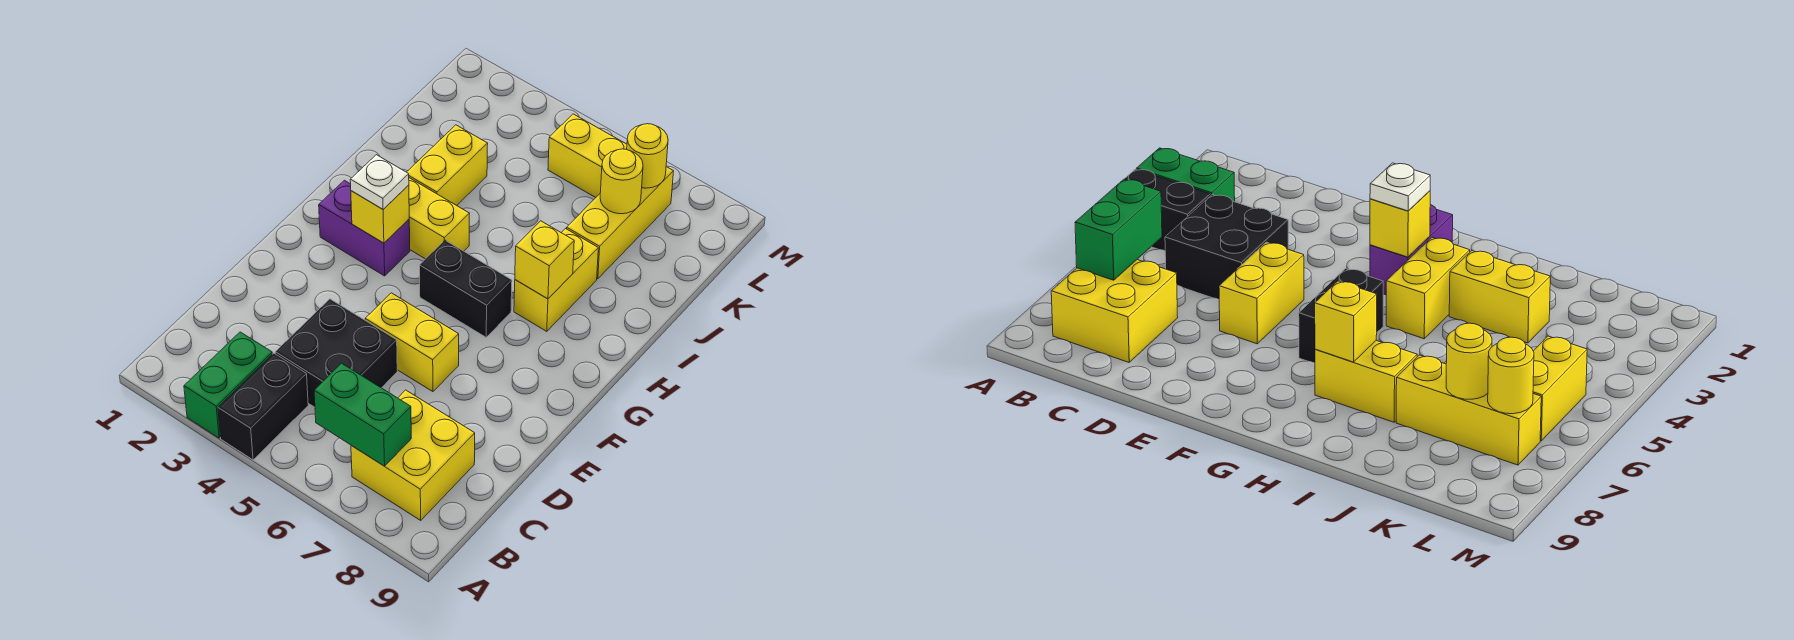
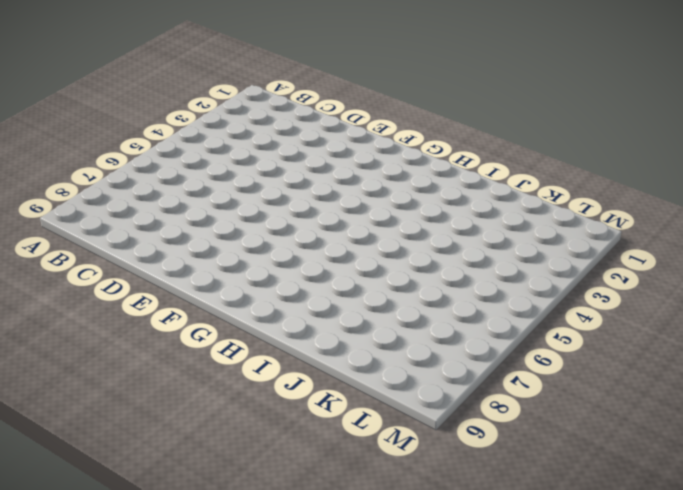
none -> green brick A3:B3 level 1
none -> black brick A4:B4 level 1
none -> yellow brick B7:C8 level 1

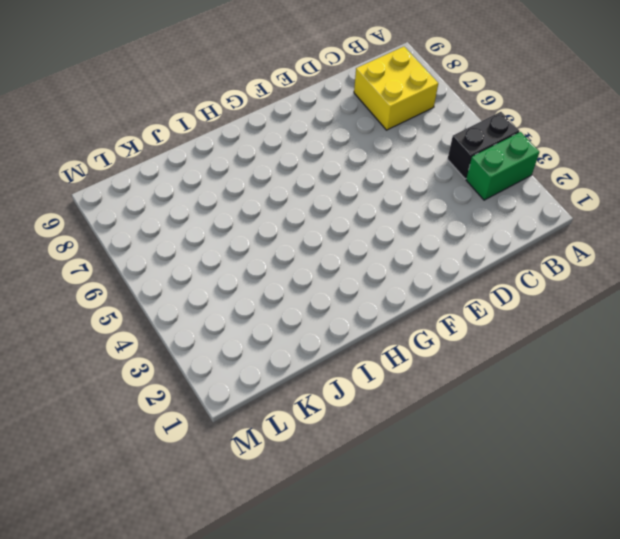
none -> black brick C4:D5 level 1
none -> yellow brick E5:E6 level 1
none -> purple brick G2:G3 level 1

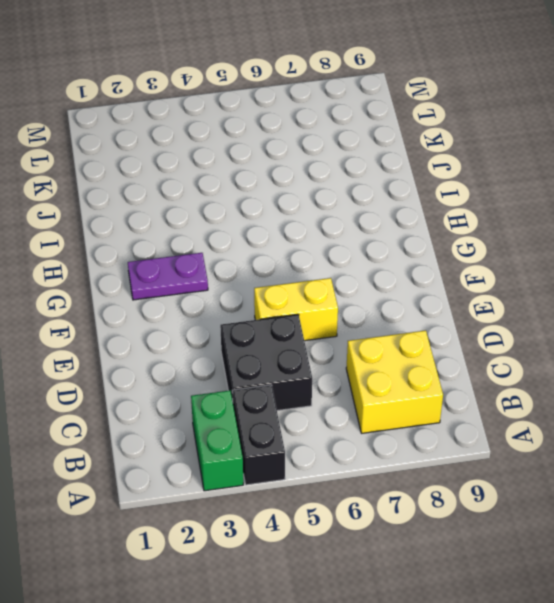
purple plate G2:G3 level 1 -> purple brick G2:G3 level 1
none -> black brick G5:G6 level 1
none -> yellow brick H3:H4 level 1
none -> yellow brick H7:I7 level 1

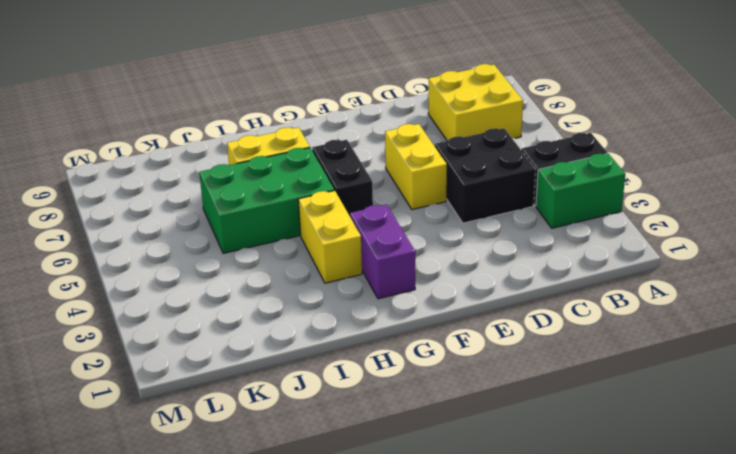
green brick H5:J6 level 1 -> none
none -> yellow brick I3:J3 level 1
none -> yellow brick J7:L7 level 1
none -> yellow brick L5:L6 level 1

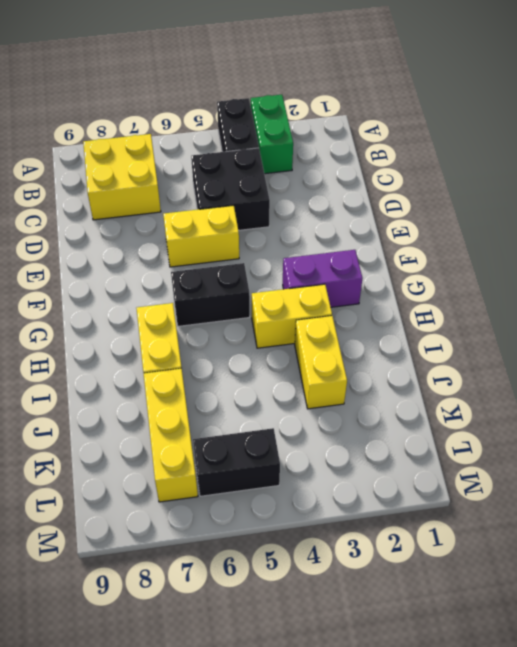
black brick L5:L6 level 1 -> yellow brick L5:L6 level 1
none -> green brick B6:B7 level 2
none -> yellow brick G3 level 2
none -> yellow brick H7 level 2

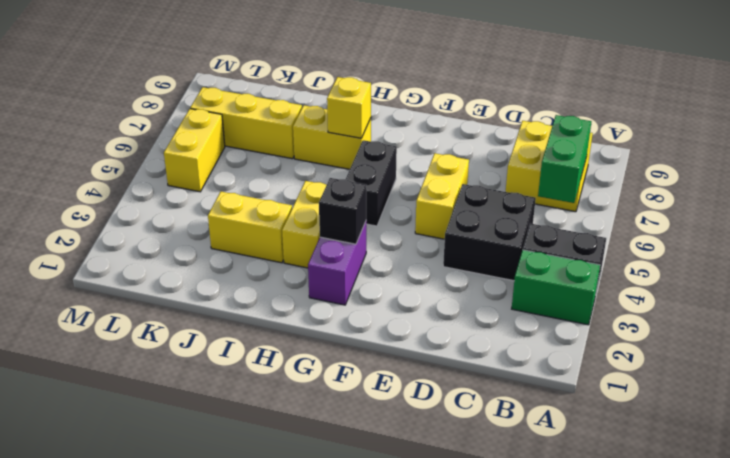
black brick G3 level 2 -> yellow brick G3 level 2
none -> yellow round brick K7 level 2
none -> yellow round brick L7 level 2
none -> white plate G3 level 3

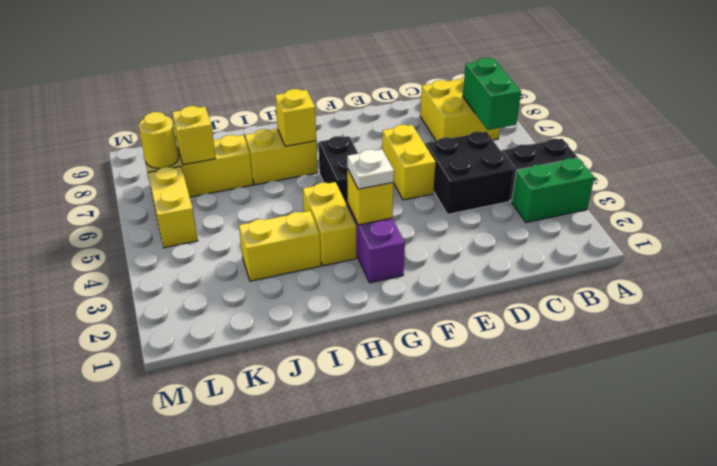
yellow brick K7 level 2 -> yellow round brick K7 level 2

